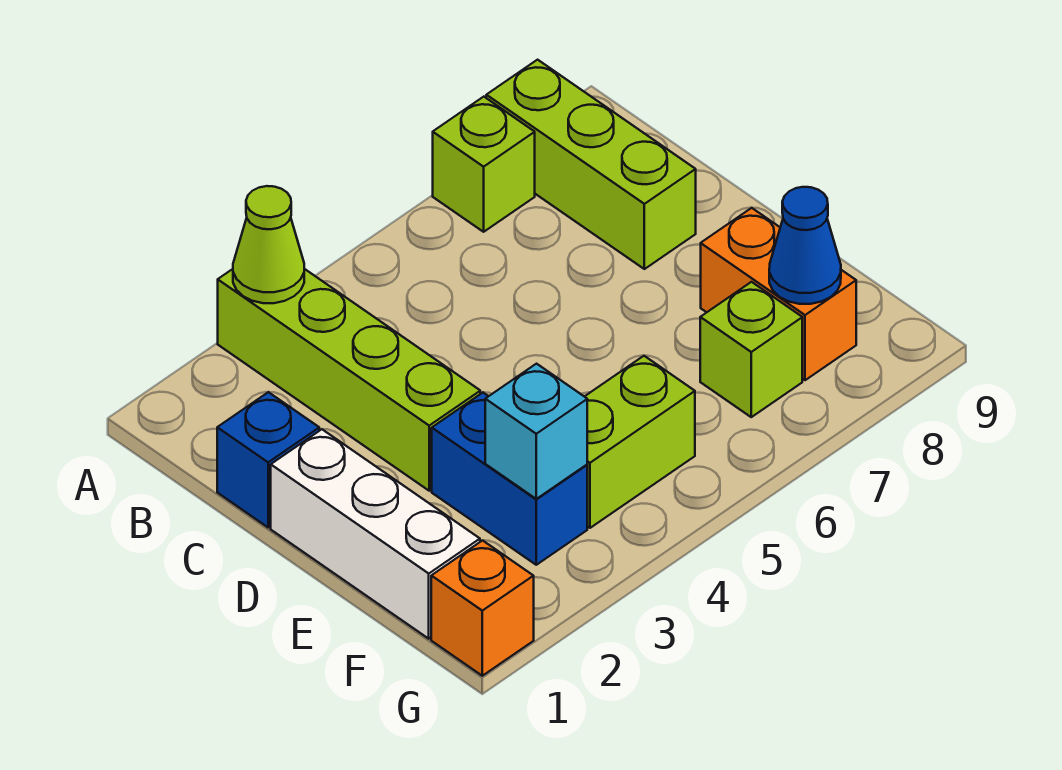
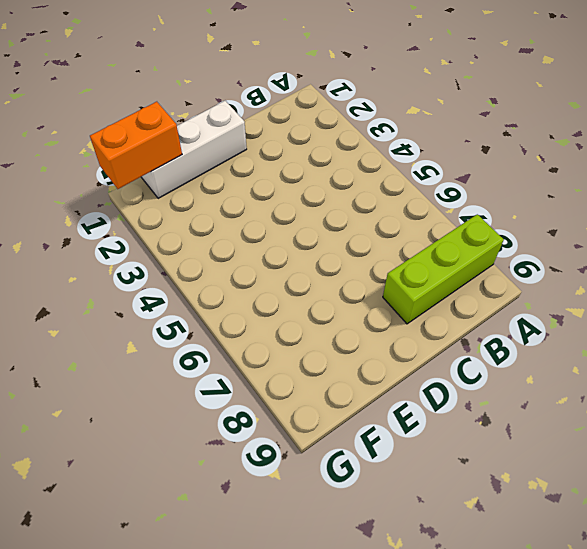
orange brick F1:G1 level 2 -> orange brick E8:F8 level 1
none -> lime brick A3:D3 level 1
none -> lime brick A7 level 1
none -> blue brick C1 level 1

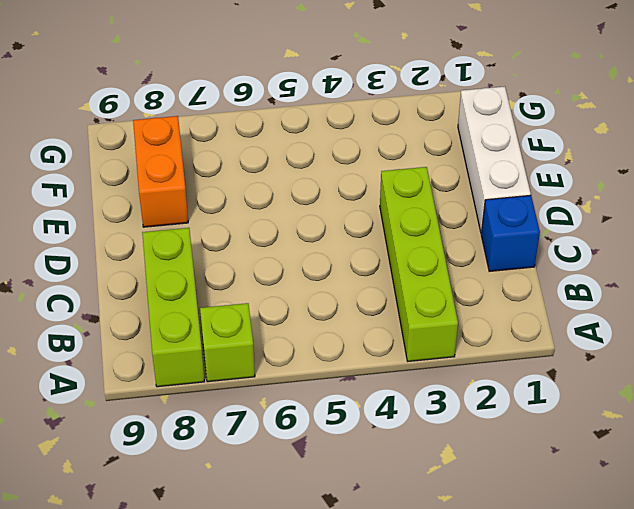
none -> blue brick E3:F3 level 1
none -> lime brick F4:F5 level 1
none -> lime brick F7 level 1

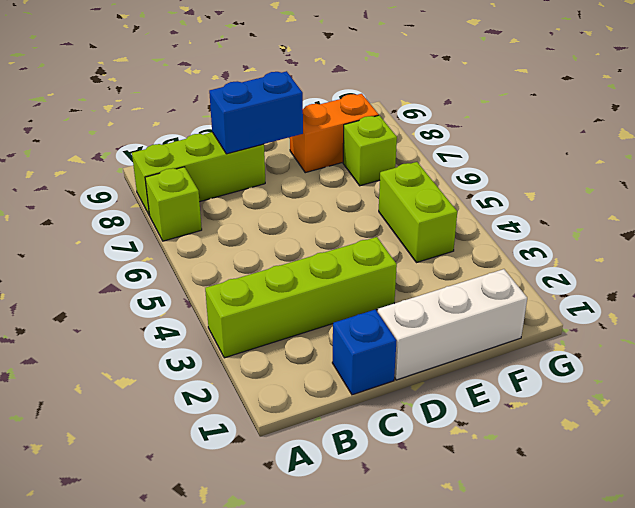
blue brick C8:D8 level 2 -> blue brick E3:F3 level 1
none -> orange brick G1 level 1
none -> lime cone A3 level 2
none -> cyan brick F3 level 2

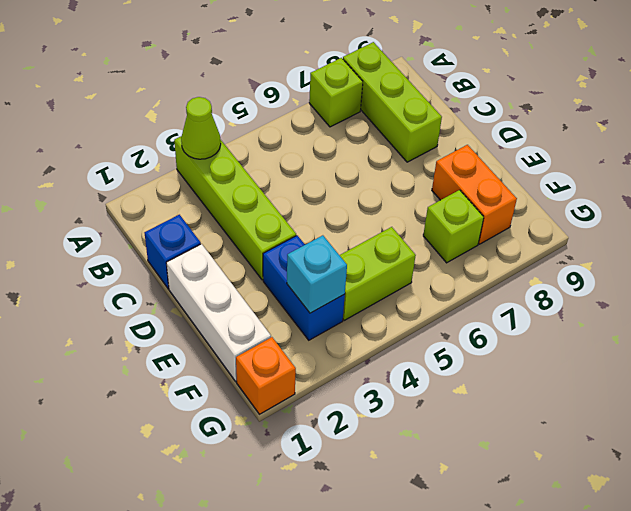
none -> blue cone F8 level 2

